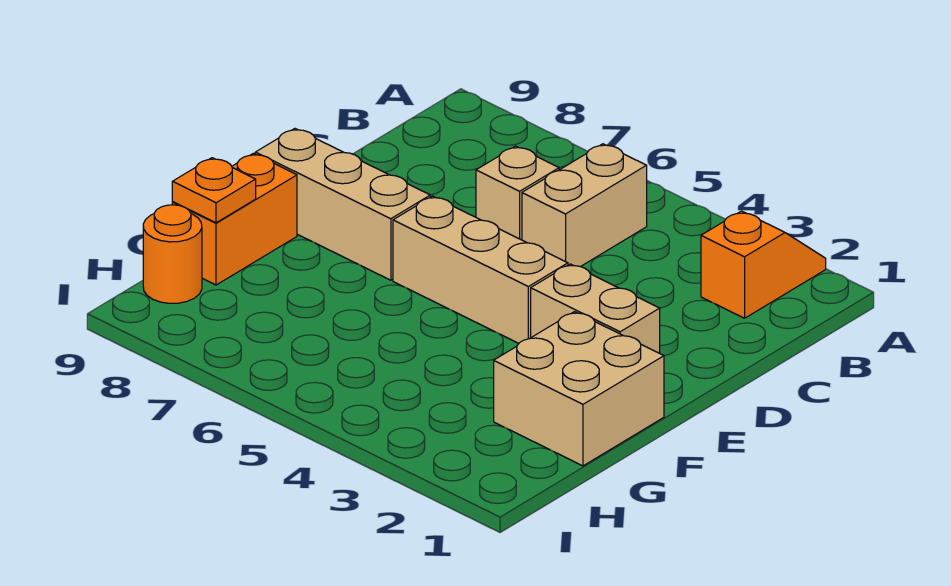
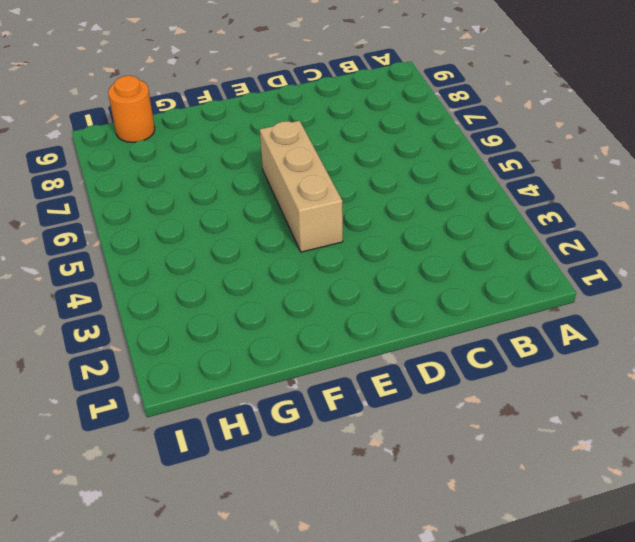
none -> orange slope A2:B2 level 1 top B
none -> tan brick B5:C5 level 1

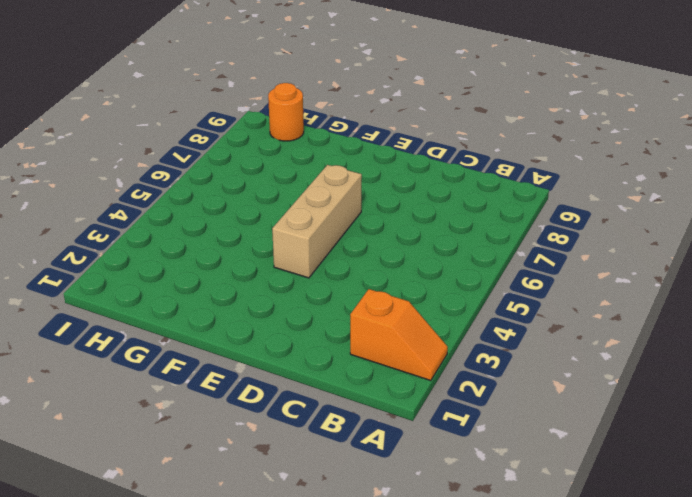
none -> tan brick B5:C5 level 1
none -> tan brick C6 level 1

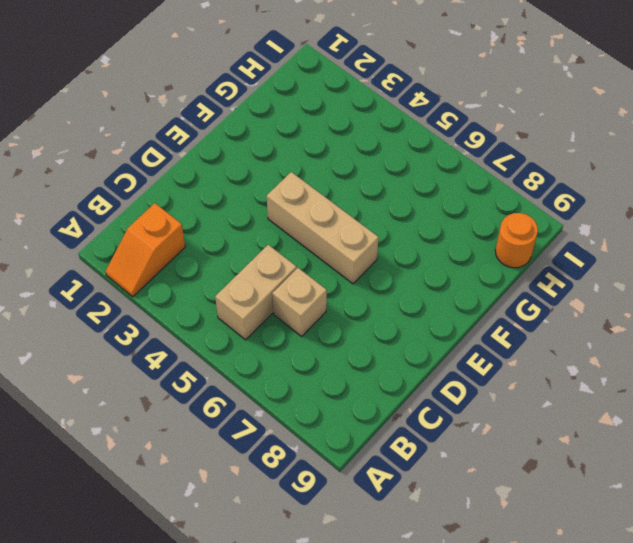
none -> tan brick E2:E3 level 1
none -> tan brick E7:E9 level 1

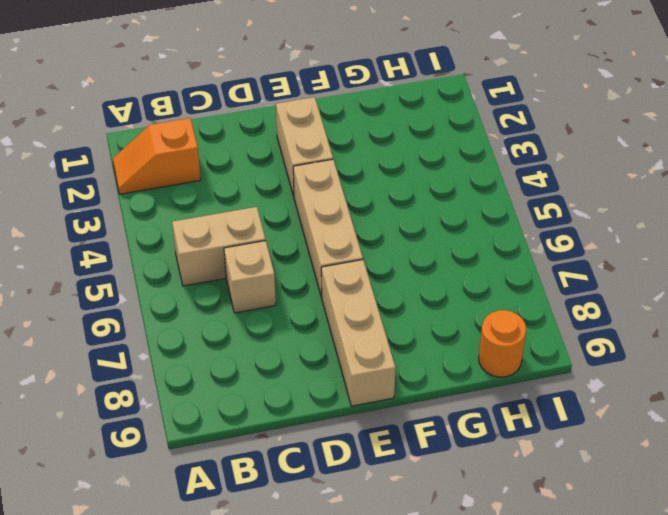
none -> tan brick F1:G2 level 1
none -> orange brick F9:G9 level 1

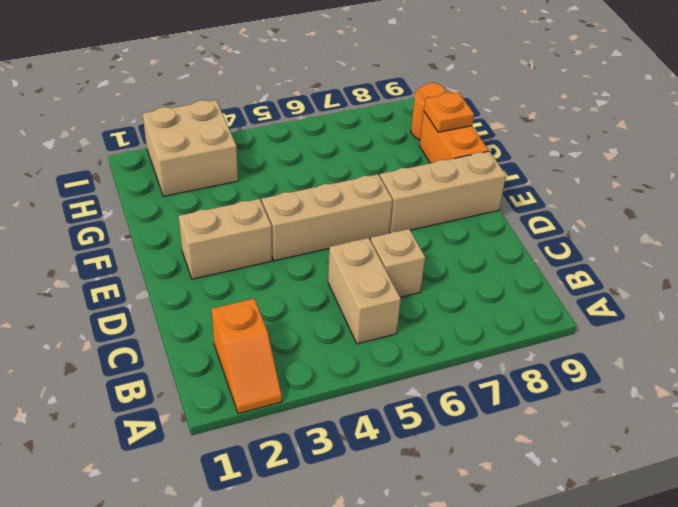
tan brick H2:I3 level 1 -> tan brick F1:G2 level 1

